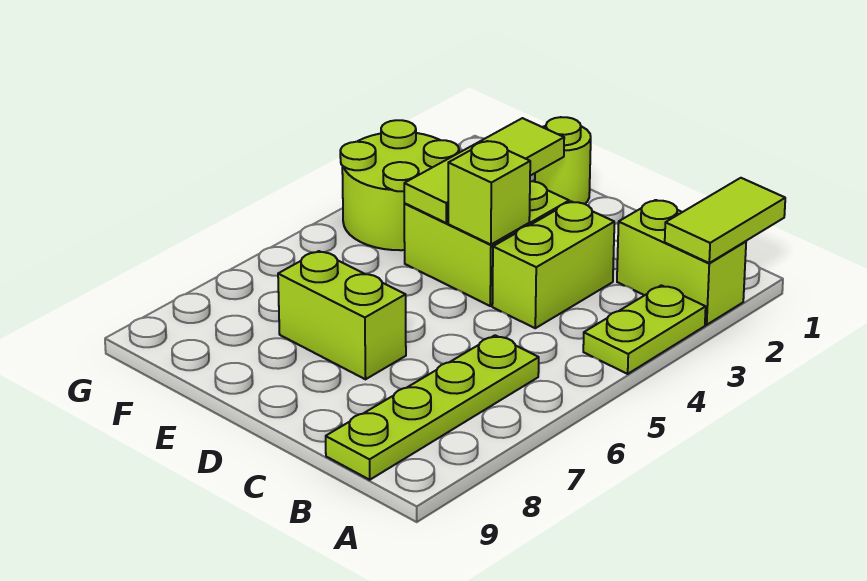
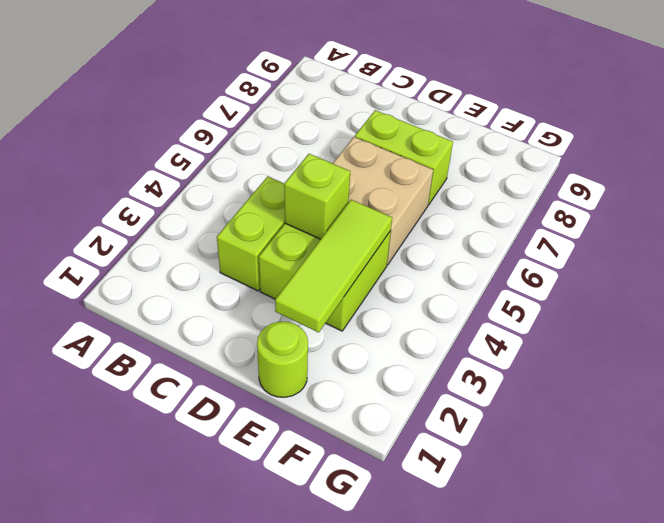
tan brick D5:E6 level 1 -> none
none -> lime brick A2:B2 level 1
none -> lime plate A3:A4 level 1

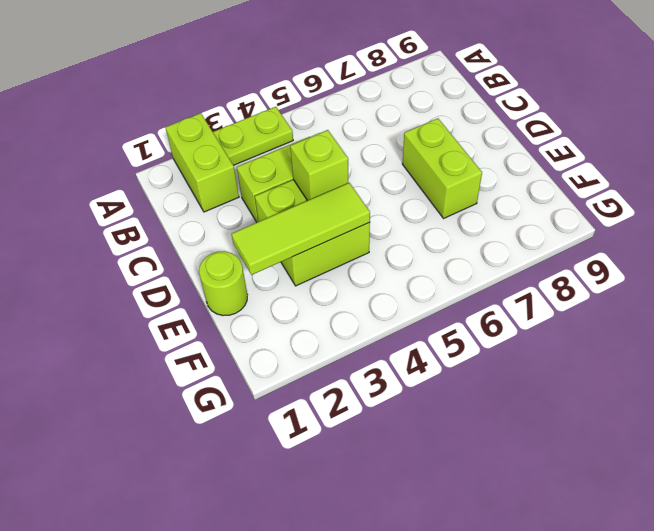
none -> lime plate B6:B9 level 1
none -> lime round brick F3:G4 level 1

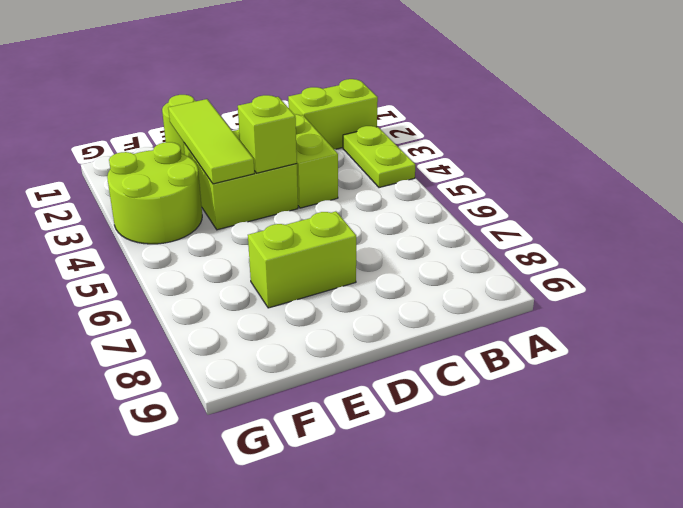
none -> lime plate B6:B9 level 1
none -> lime tile A1:A2 level 2

